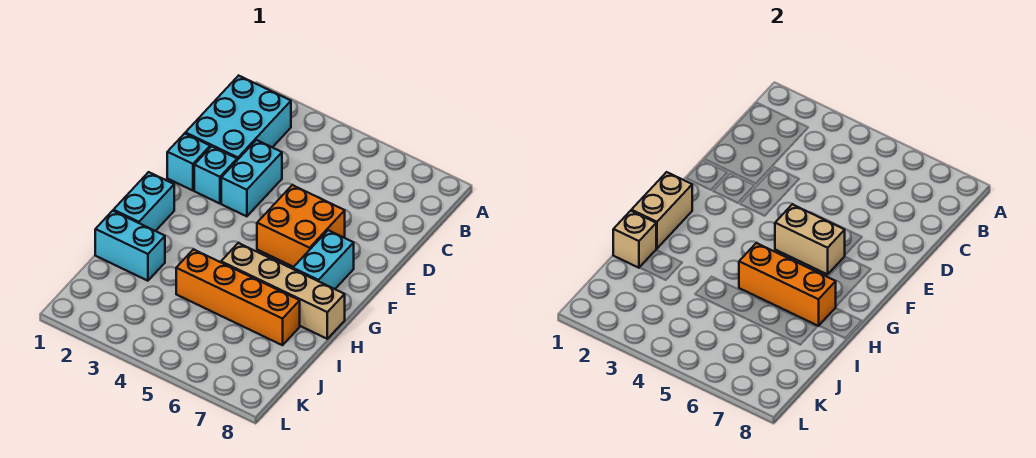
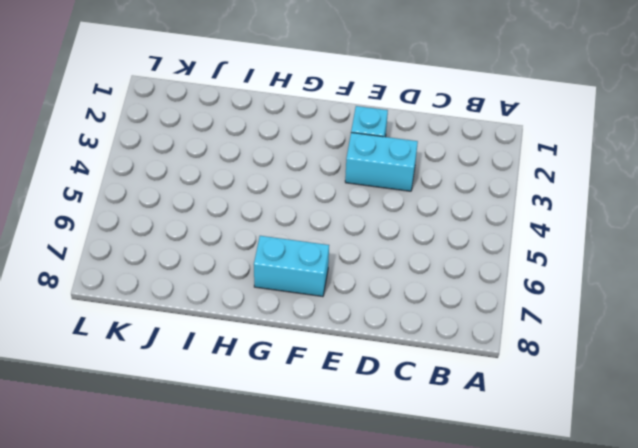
none -> cyan brick B1:D2 level 1
none -> cyan brick E1 level 1
none -> orange brick E5:F6 level 1

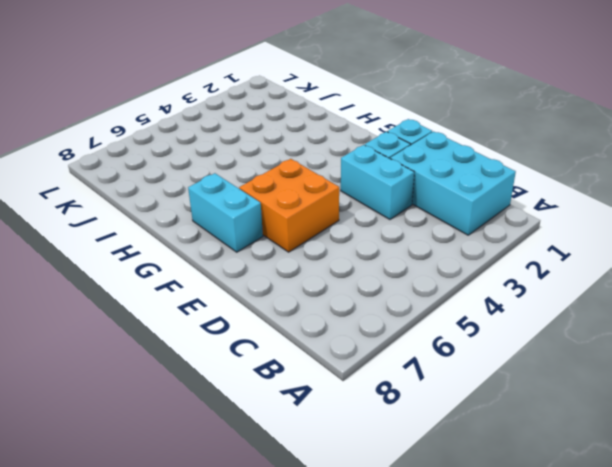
none -> cyan brick G1:H1 level 1
none -> tan brick H5:H8 level 1
none -> cyan brick I1:I2 level 1

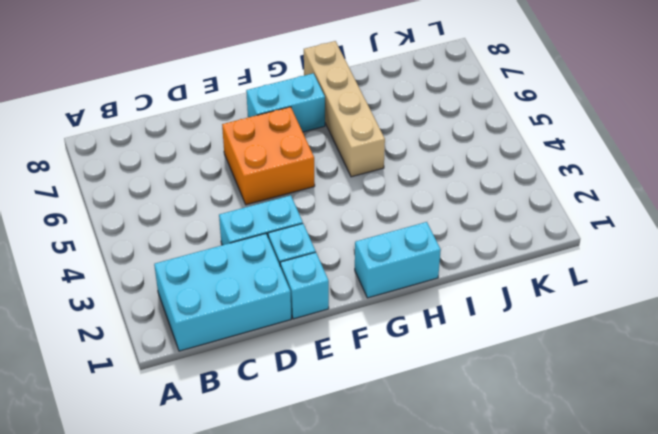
none -> cyan brick I1:I2 level 1
none -> orange brick I4:I7 level 1
none -> tan brick F5:F6 level 2

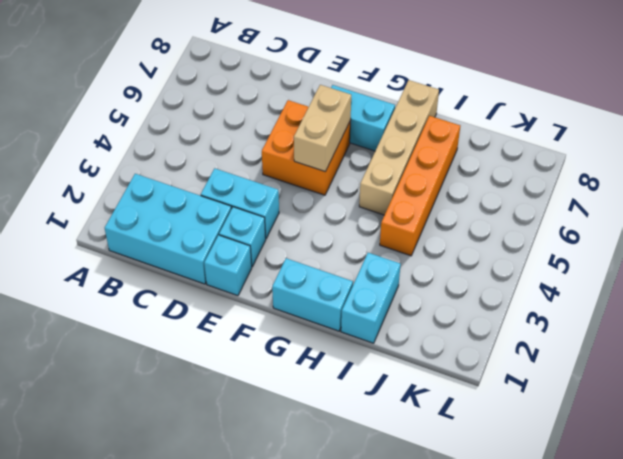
none -> tan brick G1:H1 level 2
none -> orange brick H5:H7 level 2
none -> tan brick I1 level 2

